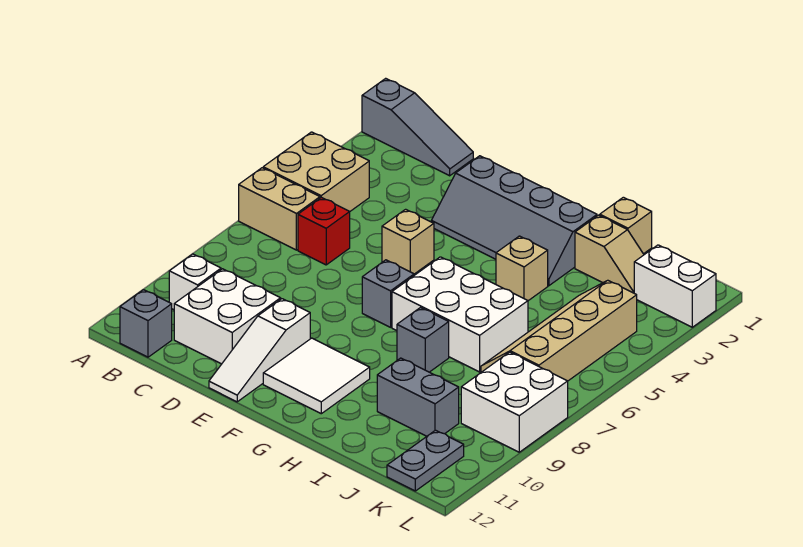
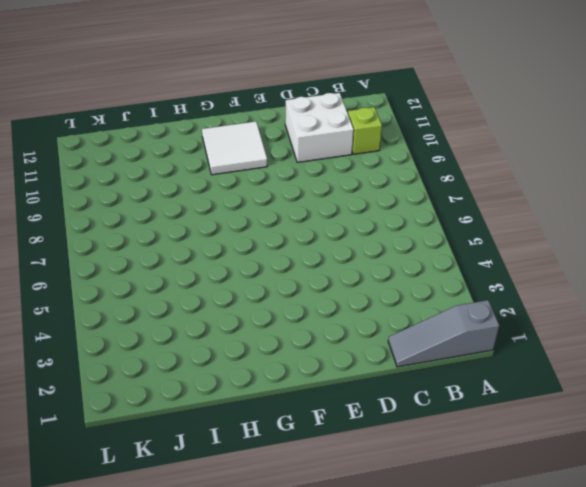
lime brick B10 level 1 -> white brick B10 level 1
none -> tan brick A4:B5 level 1
none -> tan brick A6:B6 level 1
none -> grey brick B12 level 1

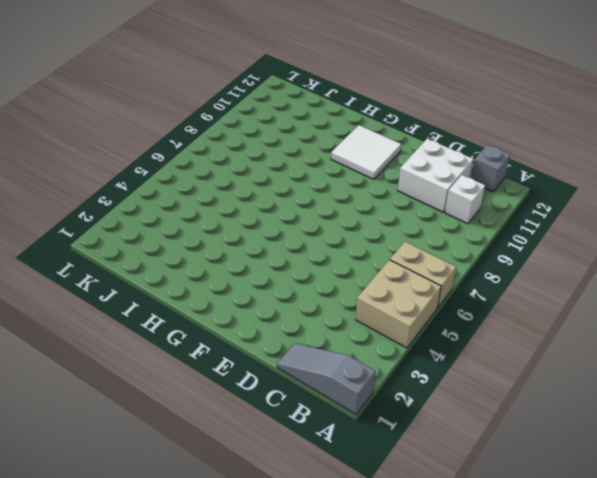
none -> red brick C6 level 1
none -> grey slope E2:H3 level 1 top 2
none -> tan brick E5 level 1

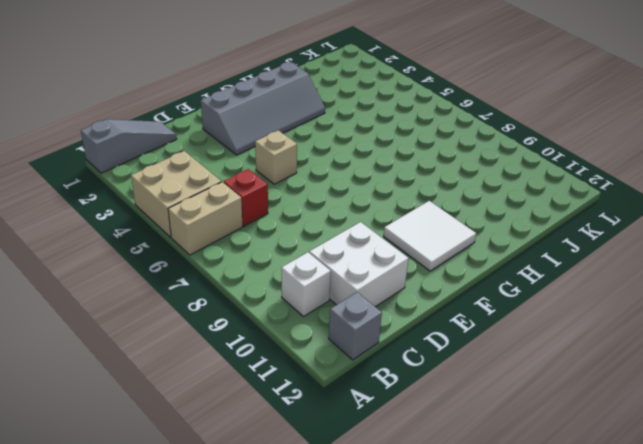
none -> white slope E10:E12 level 1 top 10
none -> grey brick F7 level 1
none -> white brick G6:I7 level 1

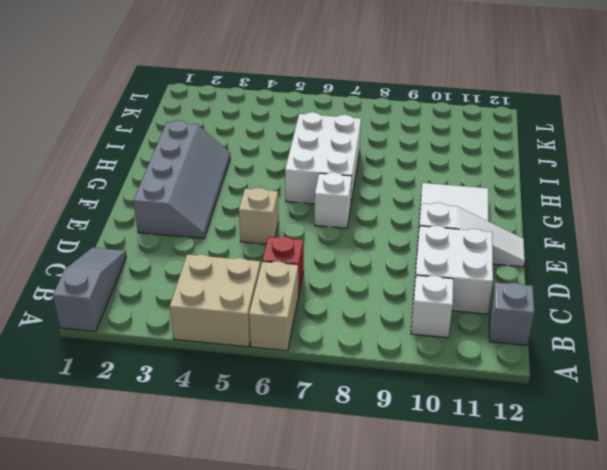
white brick F7 level 1 -> grey brick F7 level 1
none -> tan brick H4 level 1
none -> grey brick H8 level 1
none -> tan brick I1 level 1

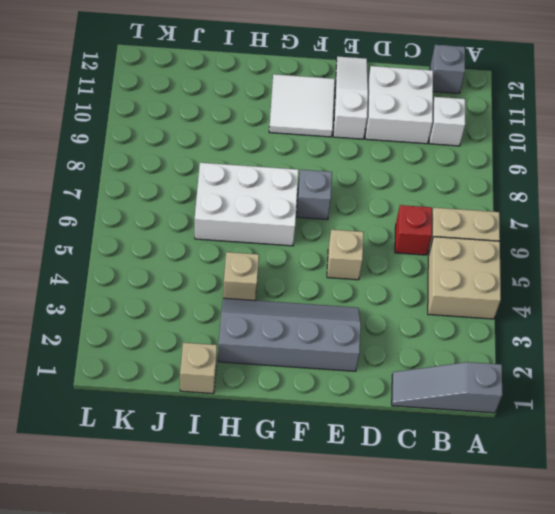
none -> grey brick H8 level 1
none -> tan slope I2:J2 level 1 top I
none -> grey brick I10:J10 level 1

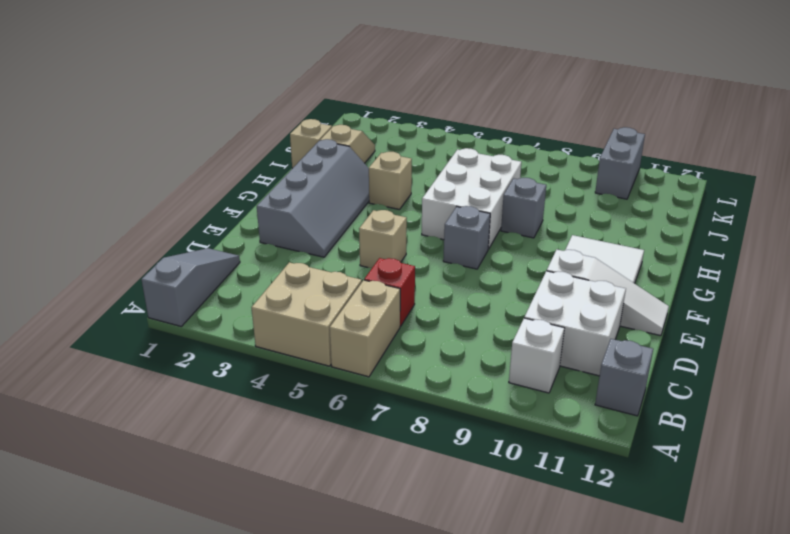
grey brick K10:L10 level 1 -> grey brick I10:J10 level 1
none -> tan slope J4:K7 level 1 top K
none -> white brick K2:L2 level 1
none -> white brick K8:L9 level 1

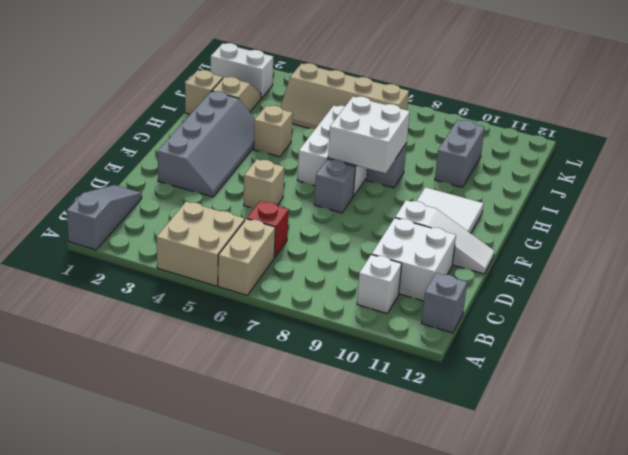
white brick G7:H8 level 2 -> white brick K8:L9 level 1
white brick K1:K2 level 1 -> white brick K2:L2 level 1
none -> grey plate K11:K12 level 1

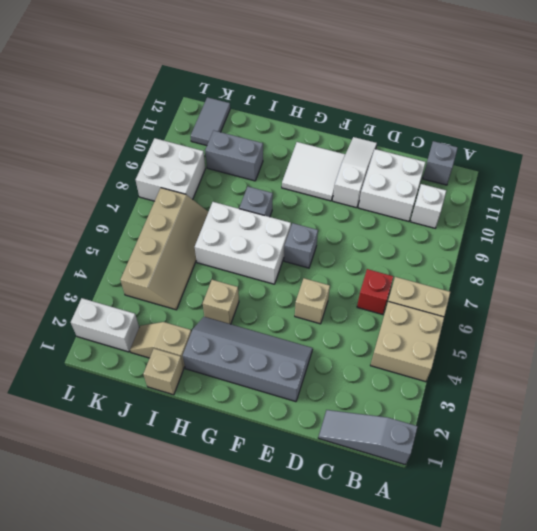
grey tile K11:K12 level 1 -> grey plate K11:K12 level 1

